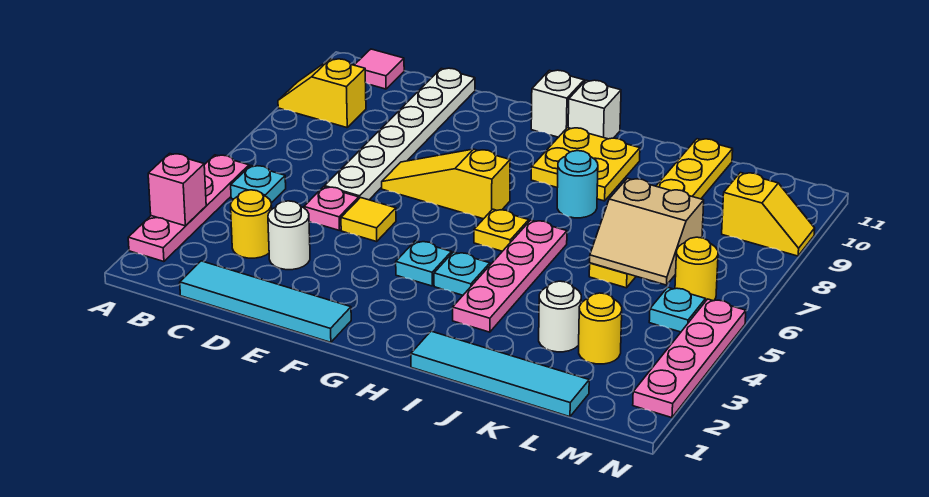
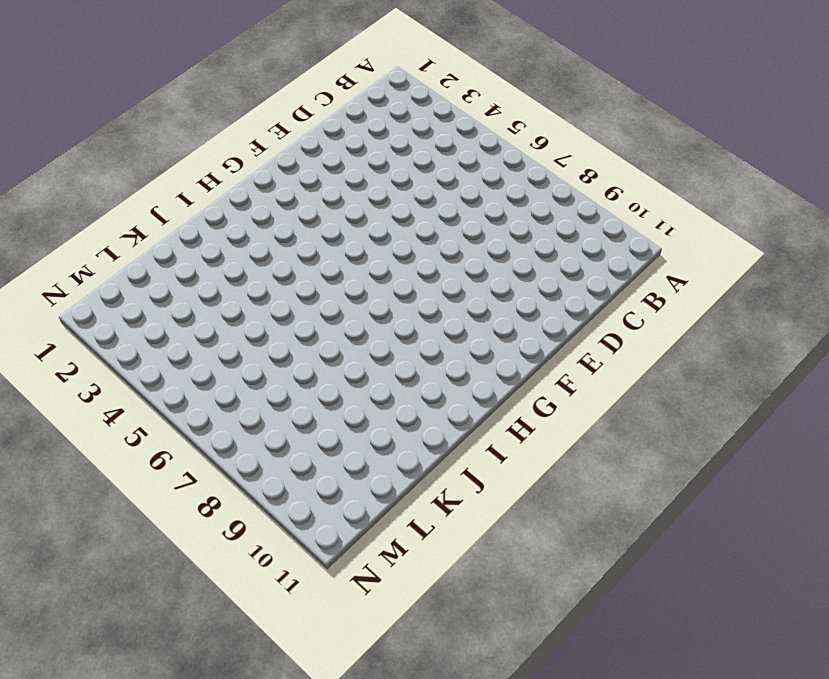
none -> pink plate A2:A5 level 1
none -> yellow slope A9:B9 level 1 top B
none -> cyan plate B5 level 1

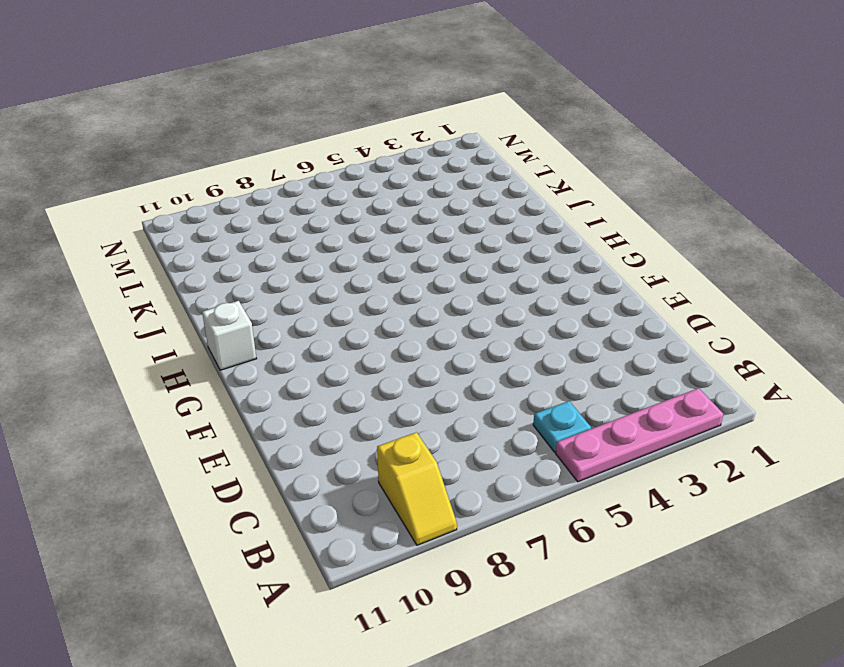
none -> pink tile B11 level 1
none -> cyan tile C1:F1 level 1
none -> yellow round brick C3 level 1

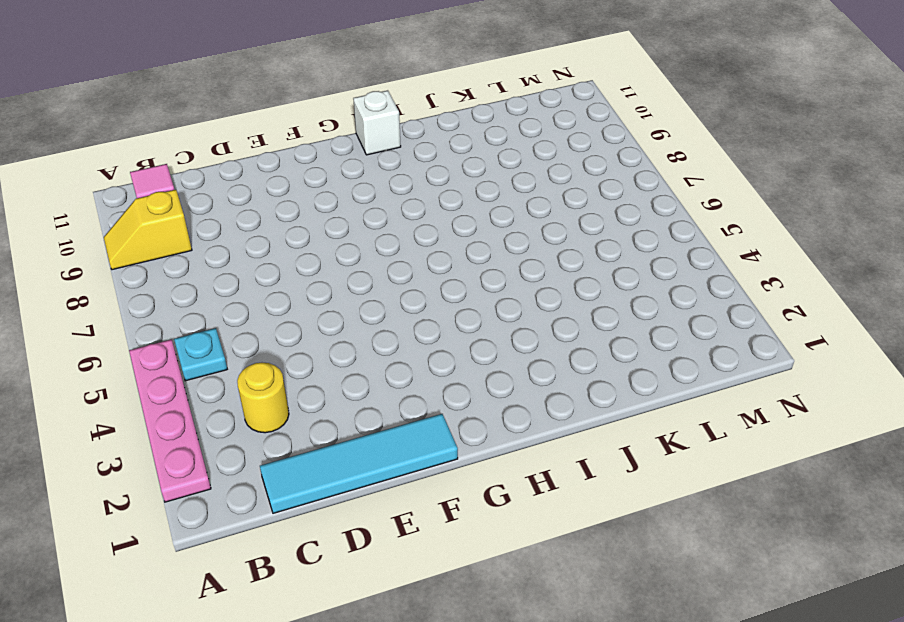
none -> white round brick D3 level 1
none -> pink plate D5 level 1
none -> white plate D6:D11 level 1

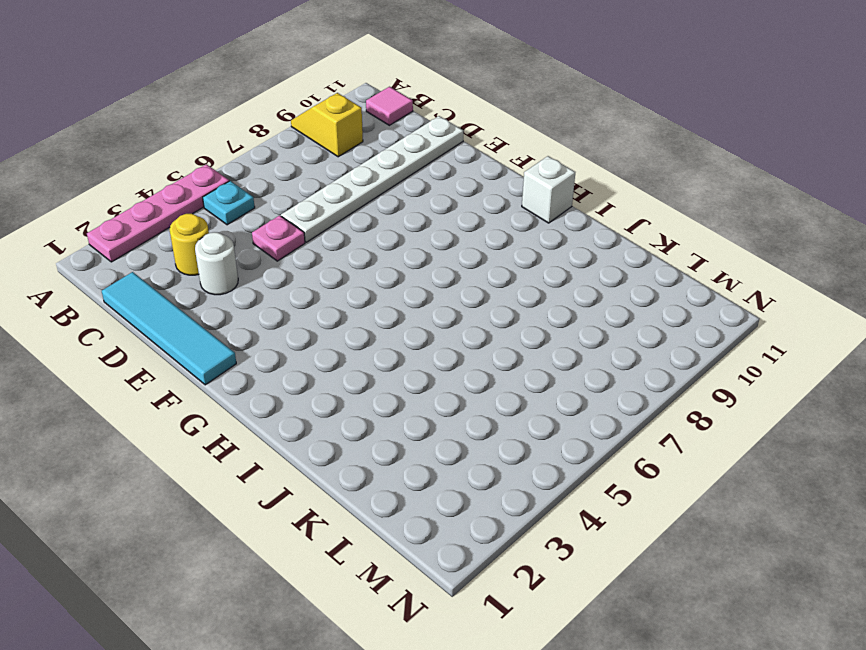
none -> yellow tile E5 level 1
none -> yellow slope E7:G7 level 1 top G
none -> cyan plate G4 level 1

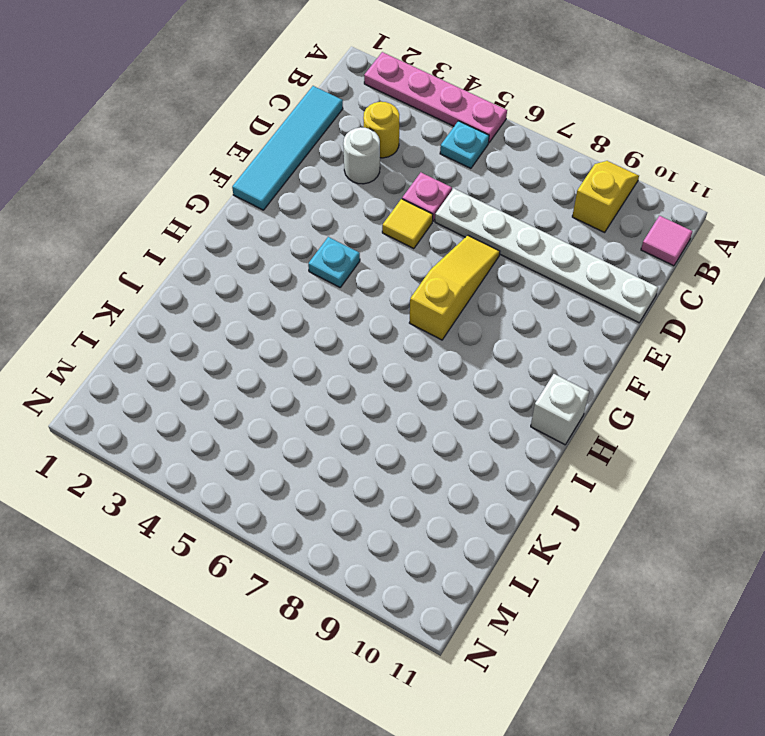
none -> white brick G11 level 1
none -> cyan plate H4 level 1
none -> yellow plate H6 level 1

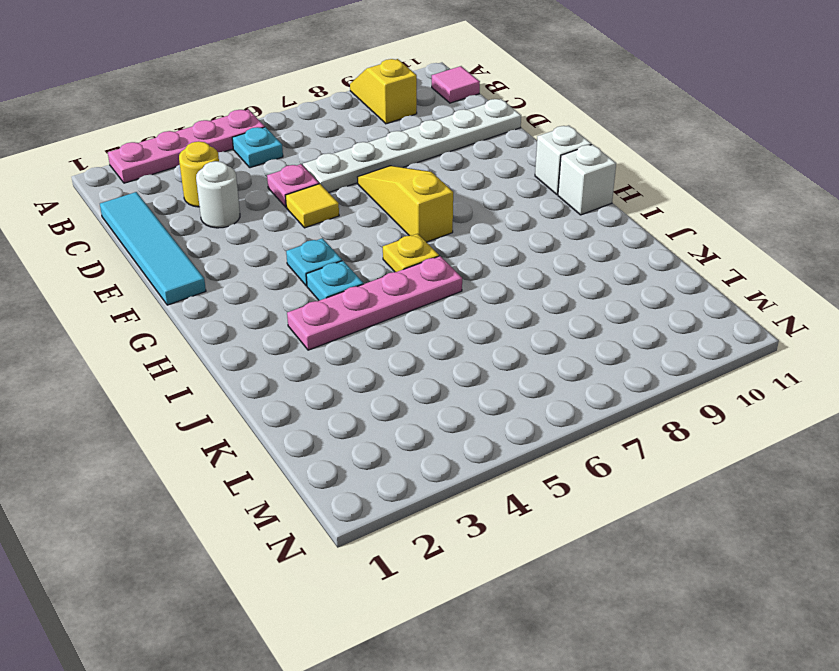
none -> yellow plate H9:I10 level 1
none -> cyan tile I1:L1 level 1
none -> cyan round brick I8 level 1

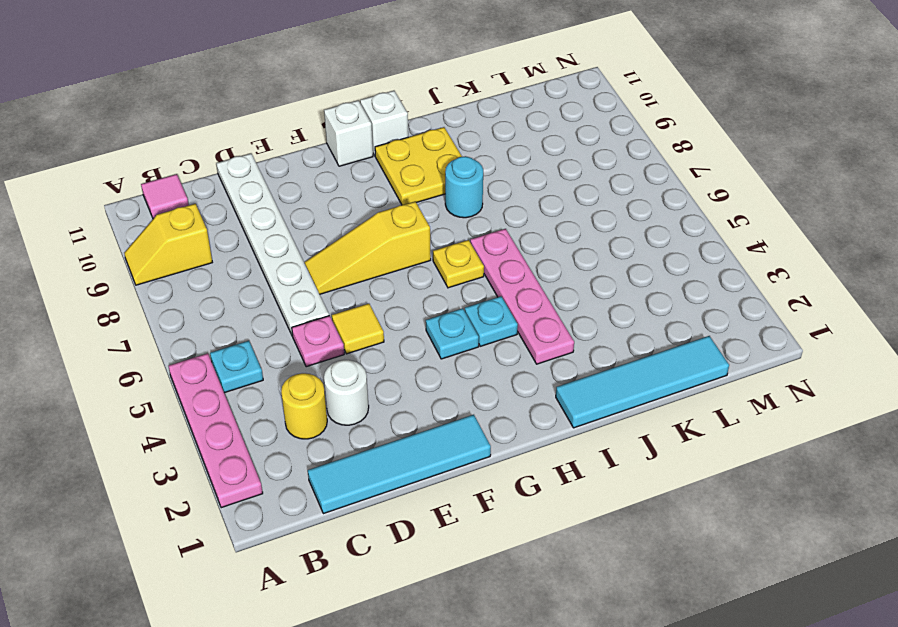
none -> white round brick K3 level 1
none -> yellow plate K6:K11 level 1
none -> yellow round brick L3 level 1

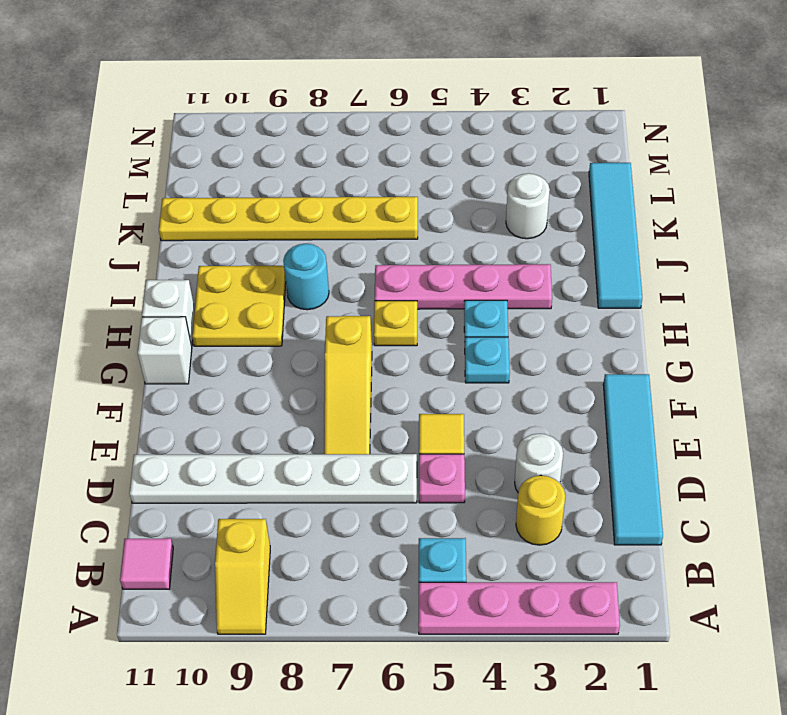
none -> yellow round brick L3 level 1
none -> cyan plate M5 level 1
none -> yellow round brick M6 level 1

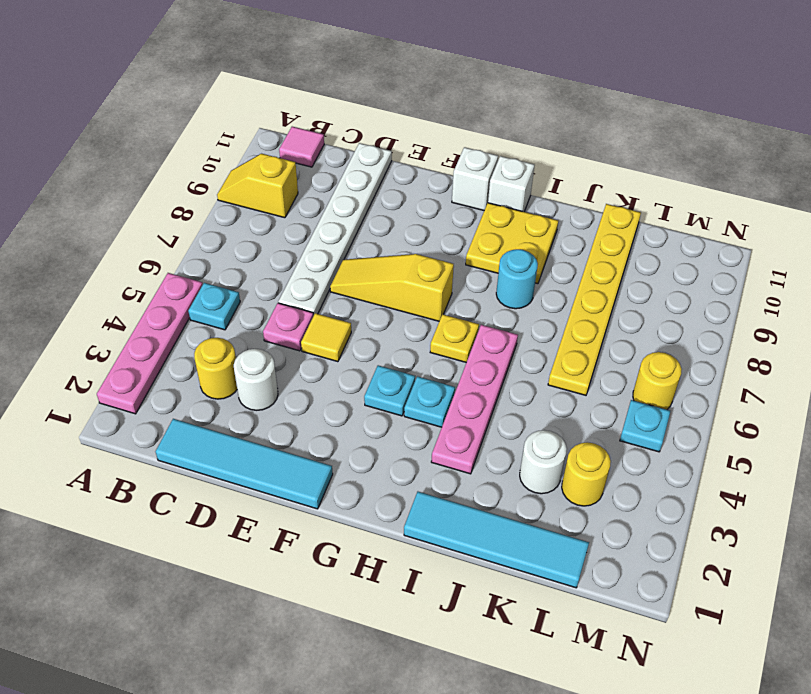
none -> yellow slope M9:N9 level 1 top M
none -> pink plate N2:N5 level 1
none -> pink brick A3 level 2

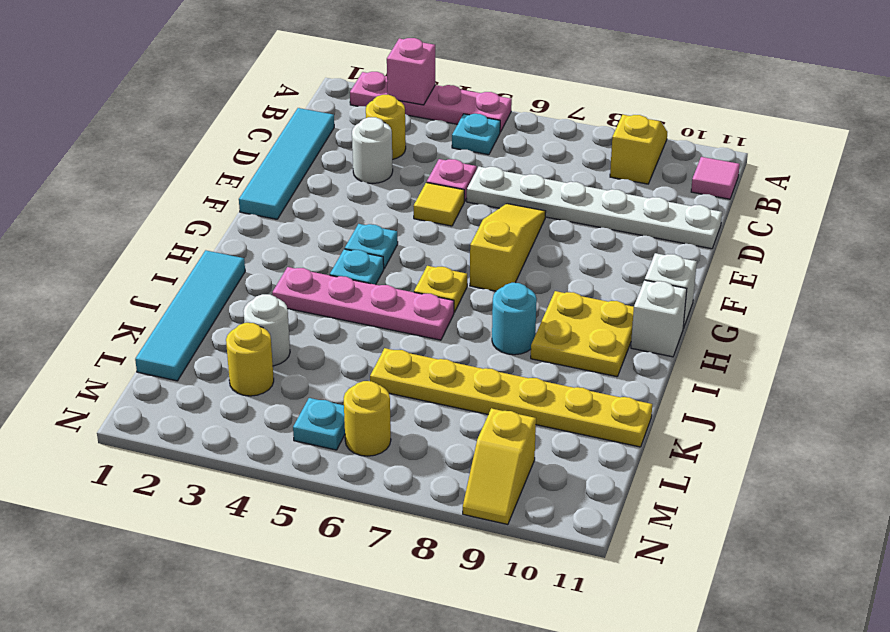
none -> pink plate N2:N5 level 1
none -> tan slope K6:L7 level 2 top 7

